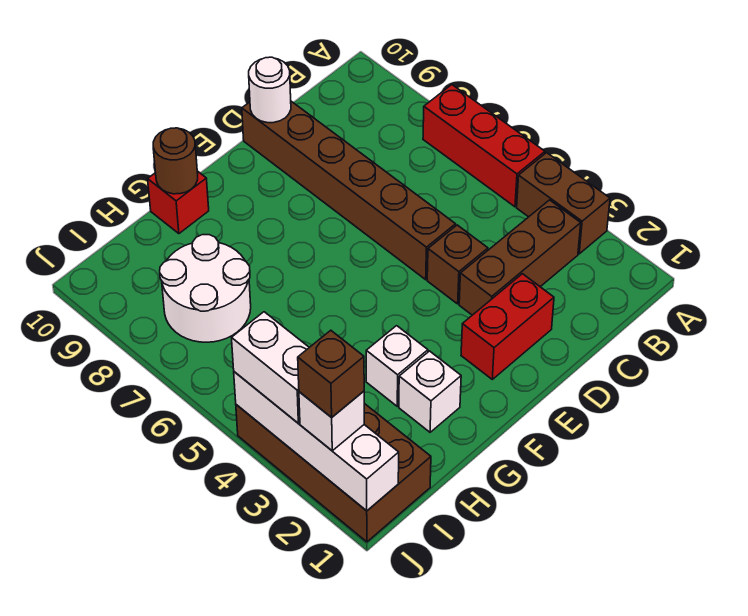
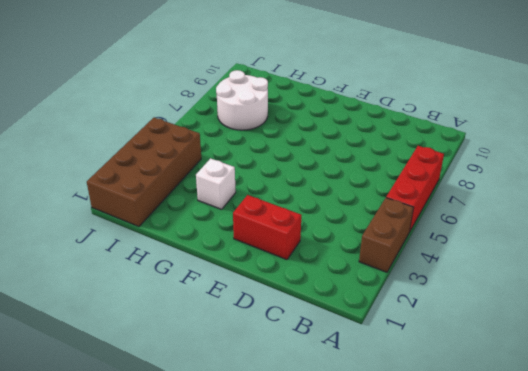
none -> brown brick B3:D3 level 1
none -> brown brick D4 level 1
none -> brown brick D5:D10 level 1

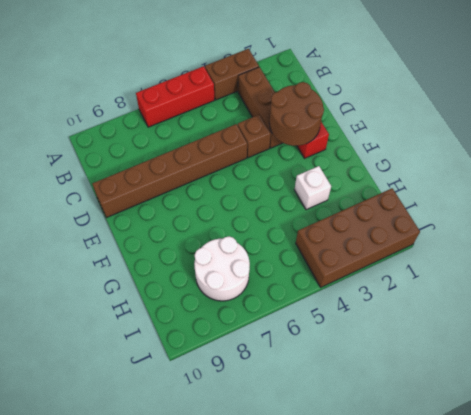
brown round brick D2:E3 level 2 -> none
none -> white brick G2 level 1
none -> red brick G10 level 1
none -> white round brick D10 level 2

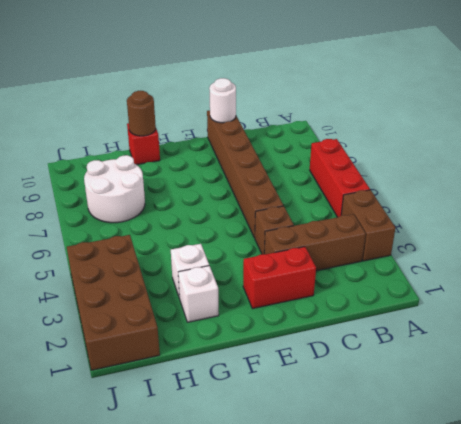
none -> white brick J1:J4 level 2
none -> white brick J2 level 3
none -> white brick J3:J4 level 3

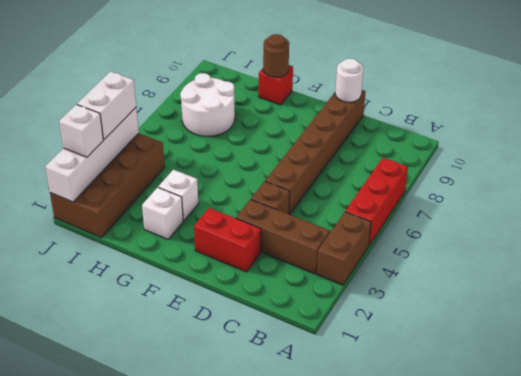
none -> brown brick J2 level 4

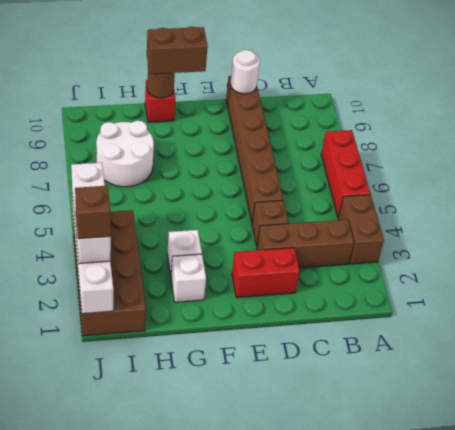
brown brick F10:G10 level 3 -> none

